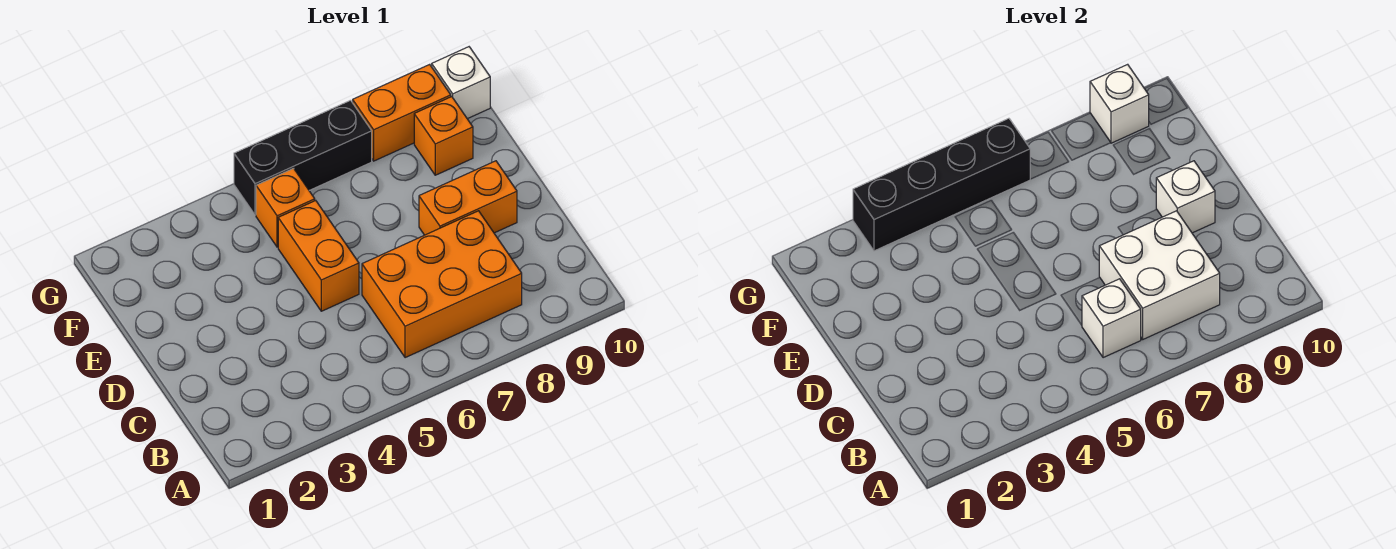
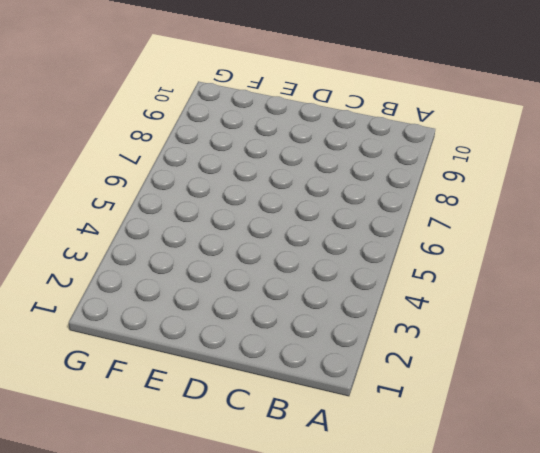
none -> orange brick B6:C8 level 1
none -> orange brick D5:E5 level 1
none -> orange brick D8:D9 level 1

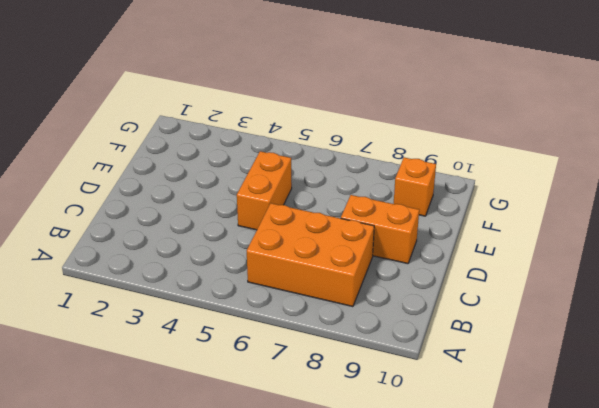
none -> orange brick F5 level 1
none -> black brick G5:G7 level 1
none -> orange brick G8:G9 level 1

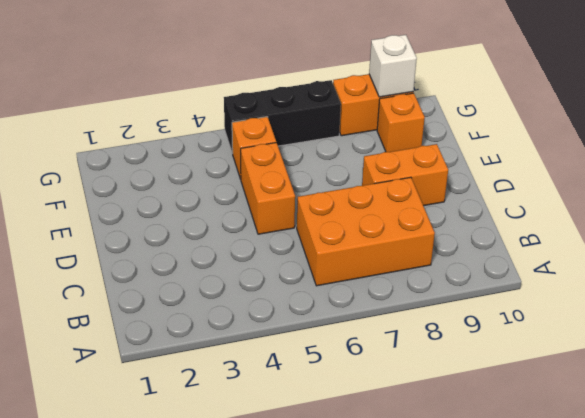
none -> white brick G10 level 1
none -> white brick B6 level 2
none -> white brick B7:C8 level 2

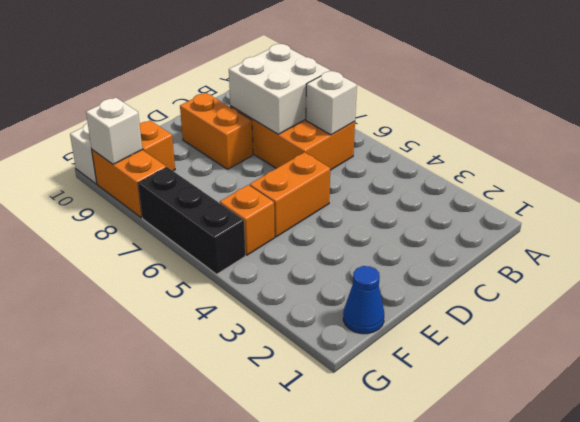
blue cone F1 level 1 -> none
none -> white brick D9 level 2
none -> black brick G3:G6 level 2

